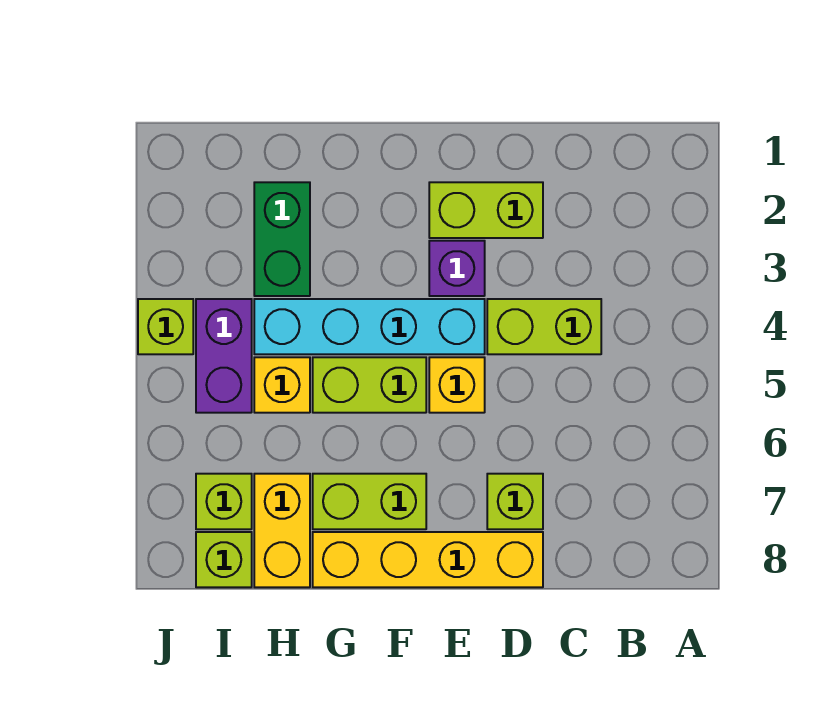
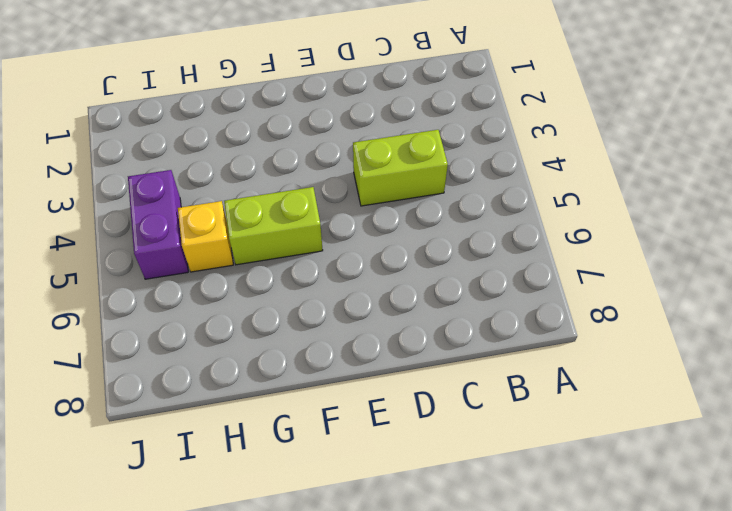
none -> lime brick D2:E2 level 1
none -> lime brick D7 level 1
none -> yellow brick D8:G8 level 1

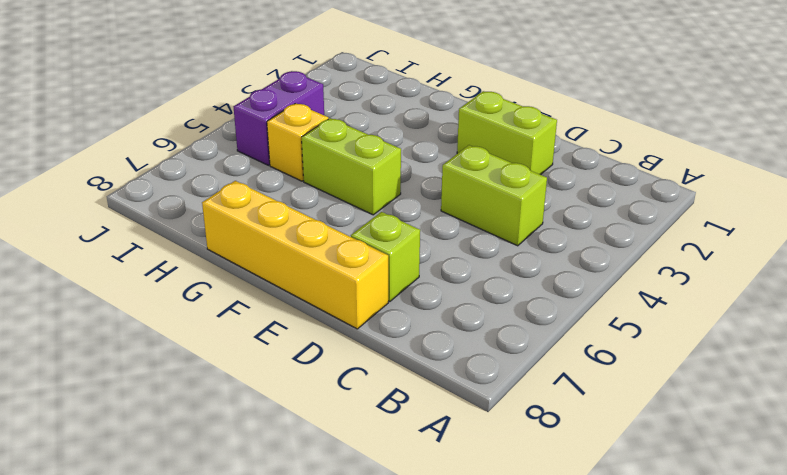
none -> purple brick E3 level 1
none -> cyan brick E4:H4 level 1
none -> yellow brick E5 level 1

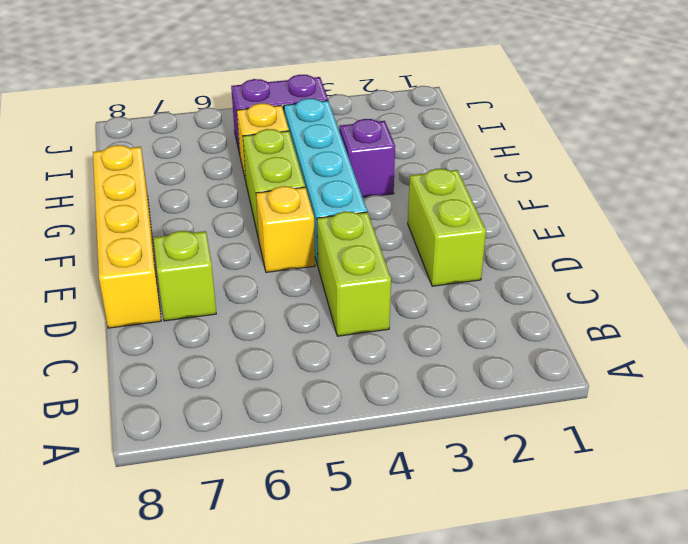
purple brick G3 level 1 -> purple brick E3 level 1
none -> lime brick F7:G7 level 1
none -> green brick H2:H3 level 1
none -> yellow brick H7:H8 level 1

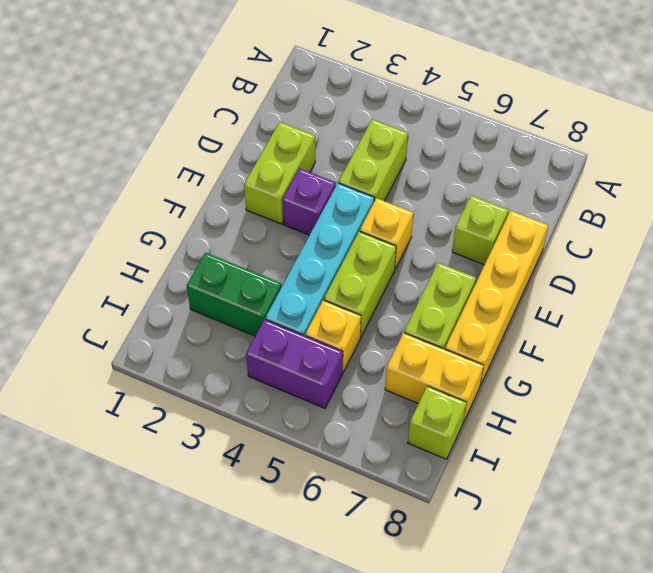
none -> lime brick I7 level 1
none -> lime brick J4 level 1

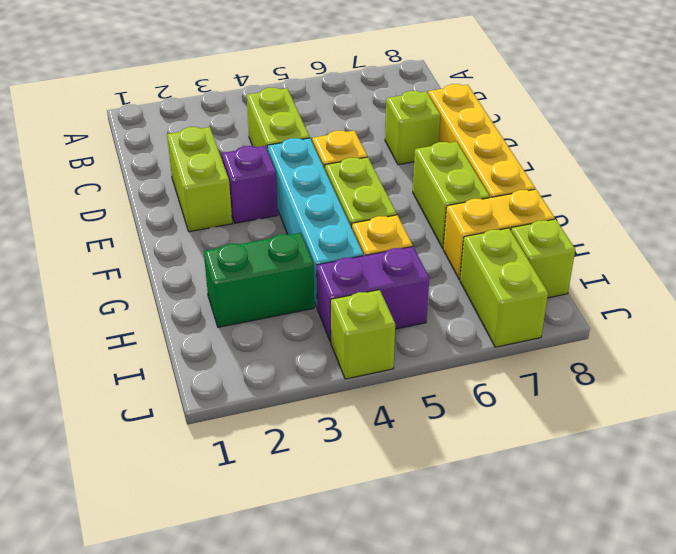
lime brick I7:J7 level 1 -> lime brick I7 level 1

